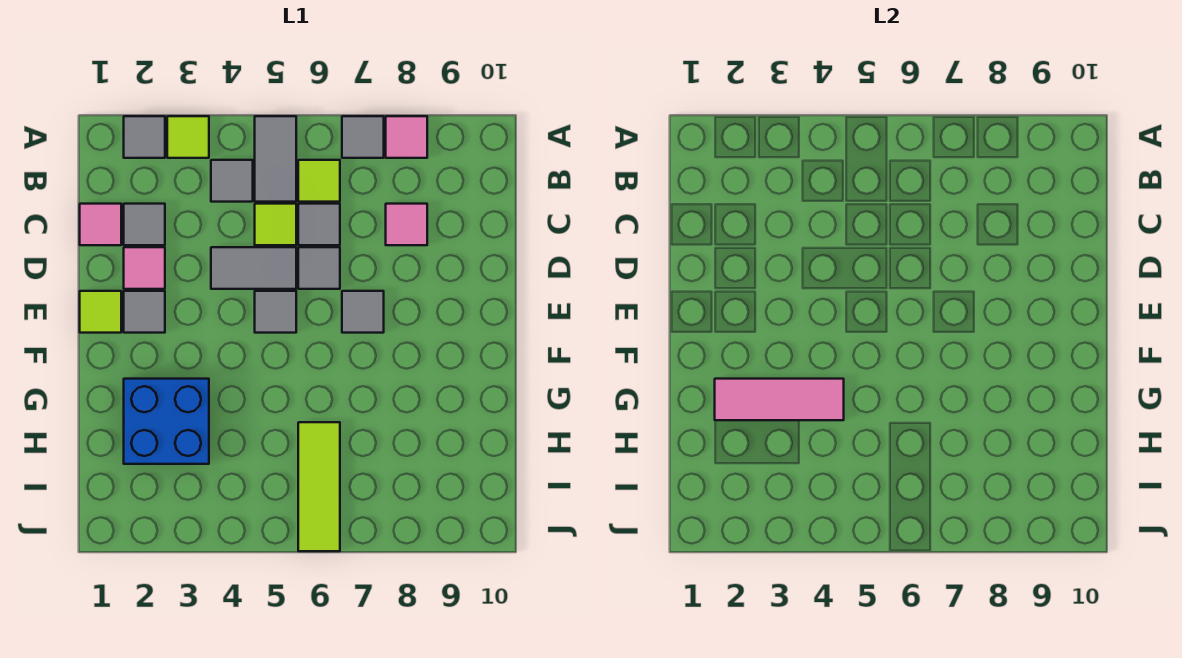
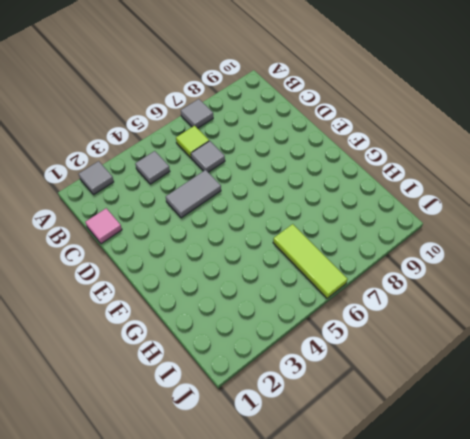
none -> lime tile A3 level 1
none -> grey tile A5:B5 level 1
none -> pink tile A8 level 1

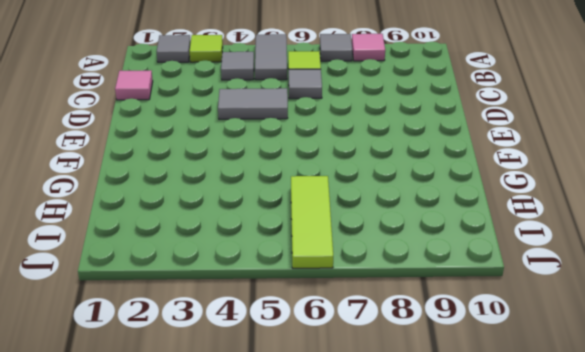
none -> grey tile C2 level 1
none -> lime tile C5 level 1
none -> pink tile C8 level 1

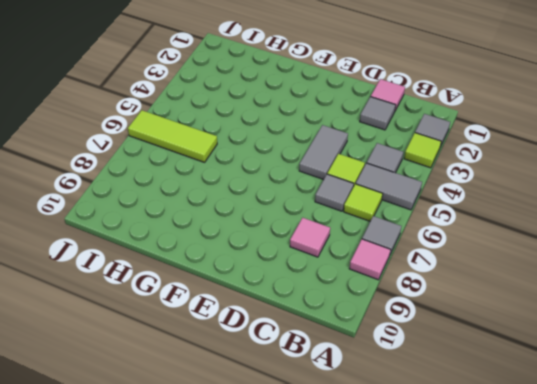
none -> pink tile D2 level 1
none -> grey tile D6 level 1
none -> lime tile E1 level 1

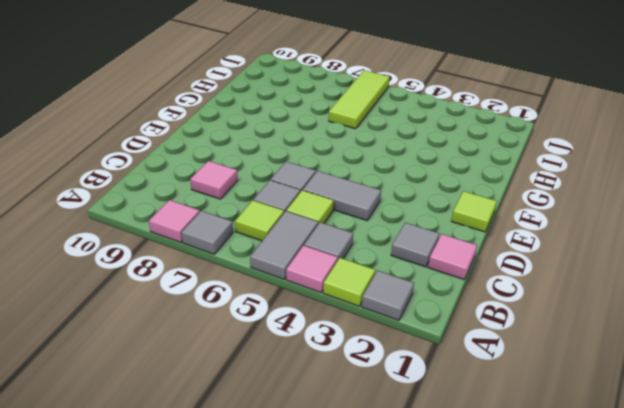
pink tile A4 level 1 -> pink tile D2 level 1
none -> grey tile E2 level 1
none -> grey tile E5 level 1
none -> grey tile E7 level 1

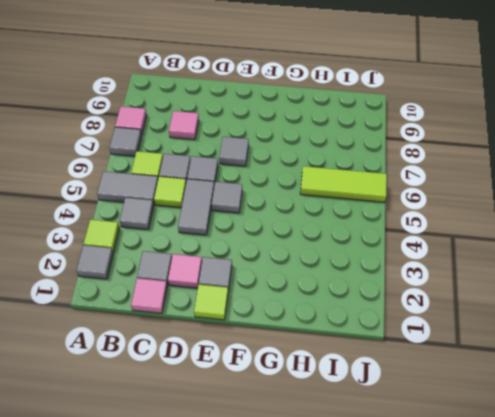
none -> blue brick G2:H3 level 1
none -> pink tile G2:G4 level 2

